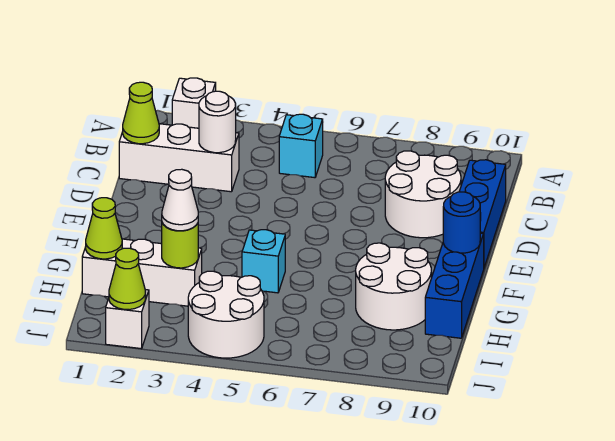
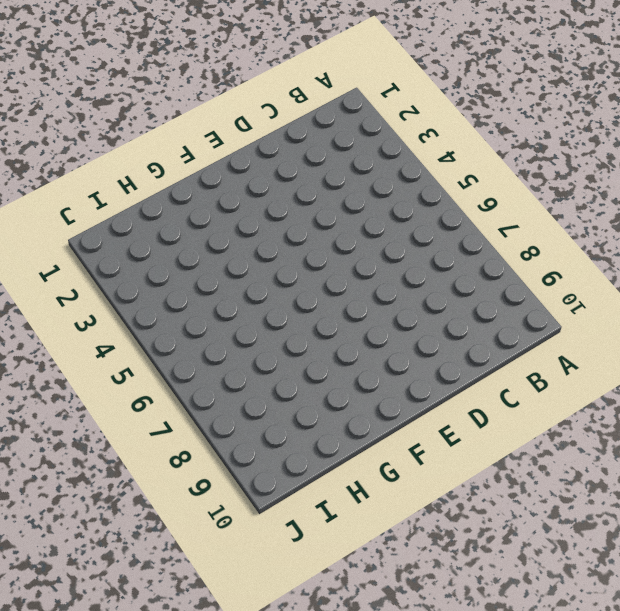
none -> white brick A2 level 1
none -> cyan brick B5 level 1
none -> white brick C1:C3 level 1

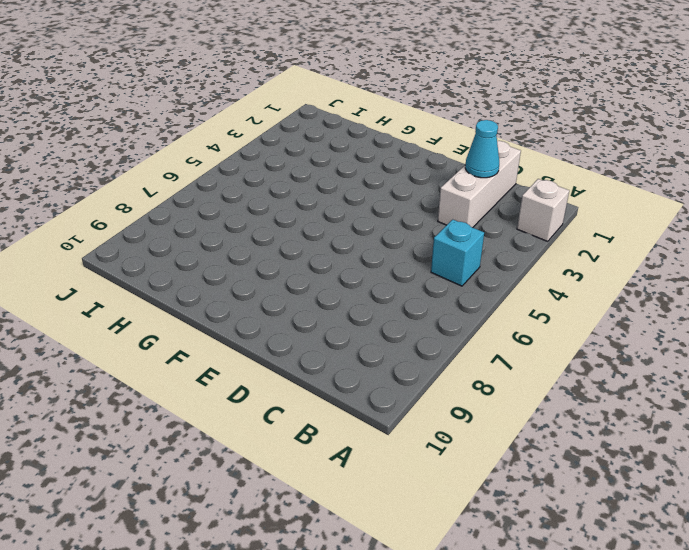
cyan cone C2 level 2 -> none
none -> white round brick C8:D9 level 1
none -> blue brick C10:E10 level 1
none -> blue brick F10:H10 level 1

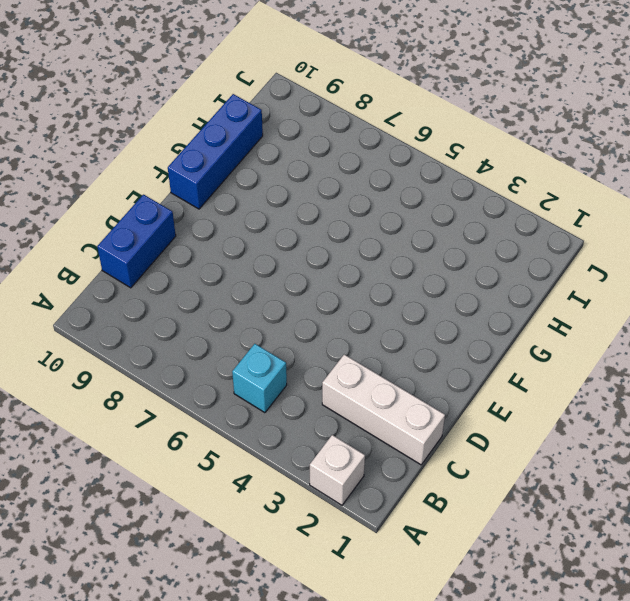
blue brick C10:D10 level 1 -> blue brick C10:E10 level 1
none -> white round brick C8:D9 level 1
none -> cyan brick G5 level 1
none -> white round brick G8:H9 level 1

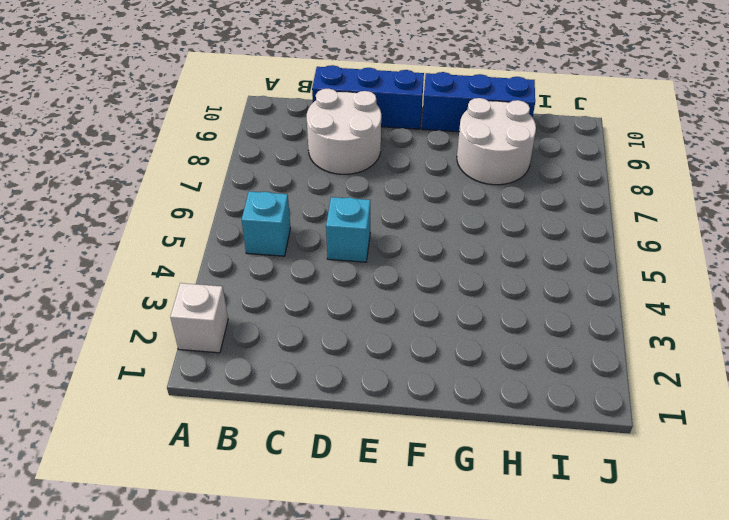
cyan brick D5 level 1 -> cyan brick G5 level 1
none -> white brick C1:C3 level 1
none -> white brick H1:H3 level 1
none -> white round brick I4:J5 level 1

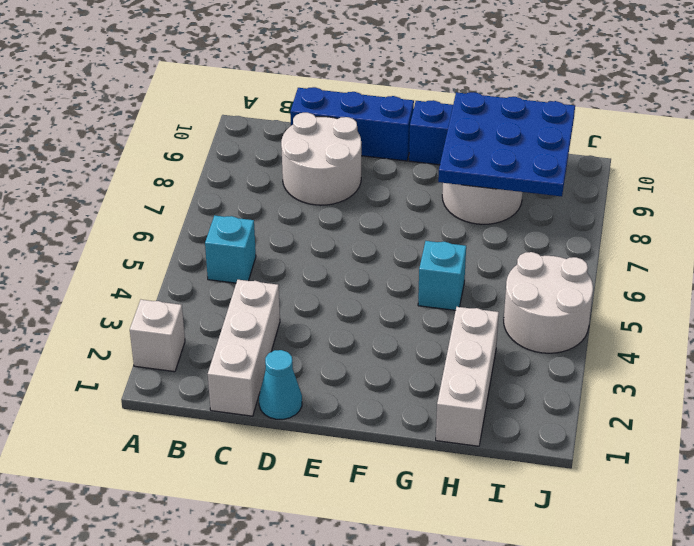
cyan cone D1 level 1 -> none
blue plate G8:I10 level 2 -> none
none -> white brick J2 level 1
none -> lime cone C1 level 2
none -> white round brick C3 level 2

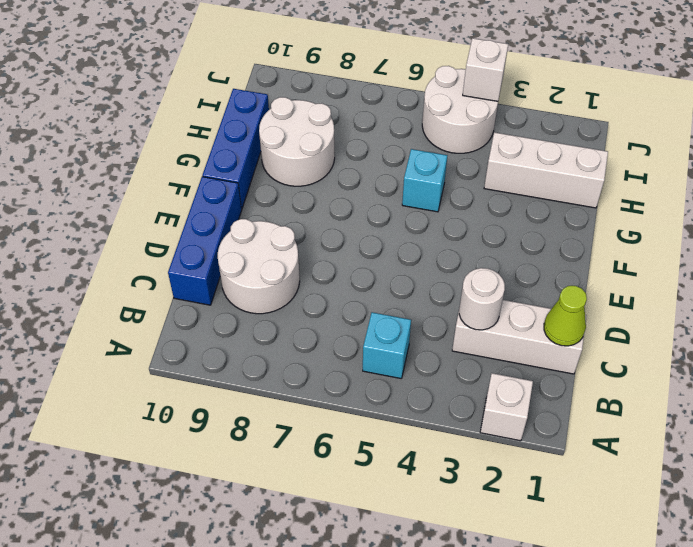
white brick J4 level 2 -> white brick J2 level 1
none -> blue round brick F10 level 2
none -> lime cone H1 level 2
none -> lime round brick H3 level 2

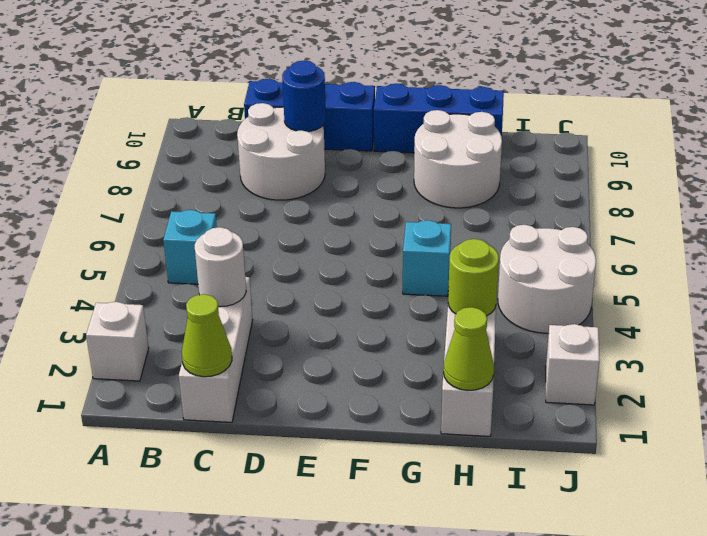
blue round brick D9 level 2 -> blue round brick F10 level 2
none -> lime cone J2 level 2
none -> white cone H3 level 3

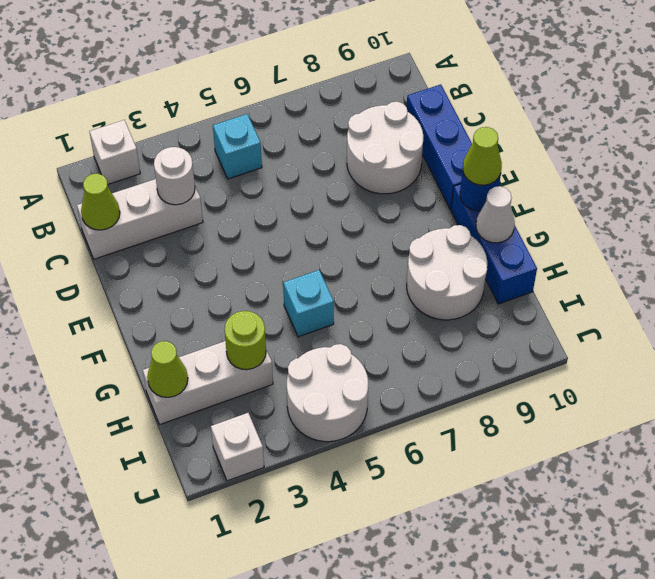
lime cone F10 level 3 -> lime cone J2 level 2
white cone G10 level 2 -> white cone H3 level 3

